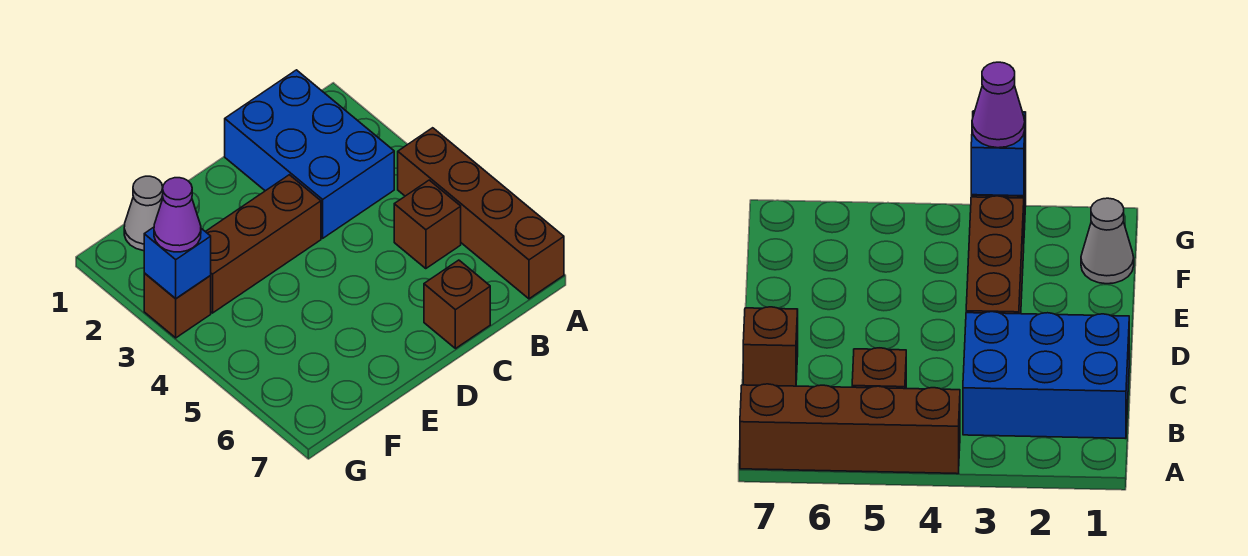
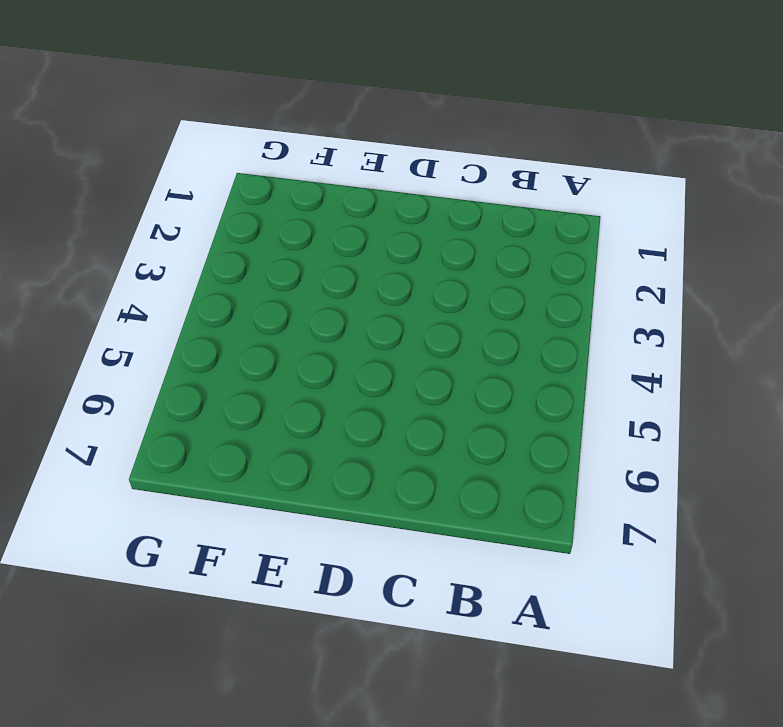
none -> brown brick A4:A7 level 1
none -> blue brick B1:C3 level 1

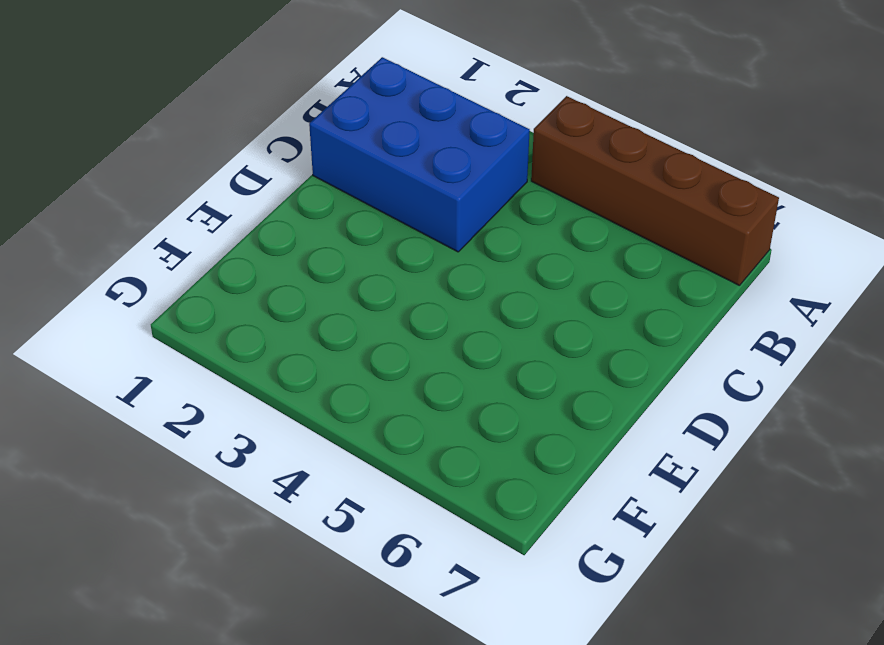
none -> brown brick B5 level 1
none -> brown brick C7 level 1

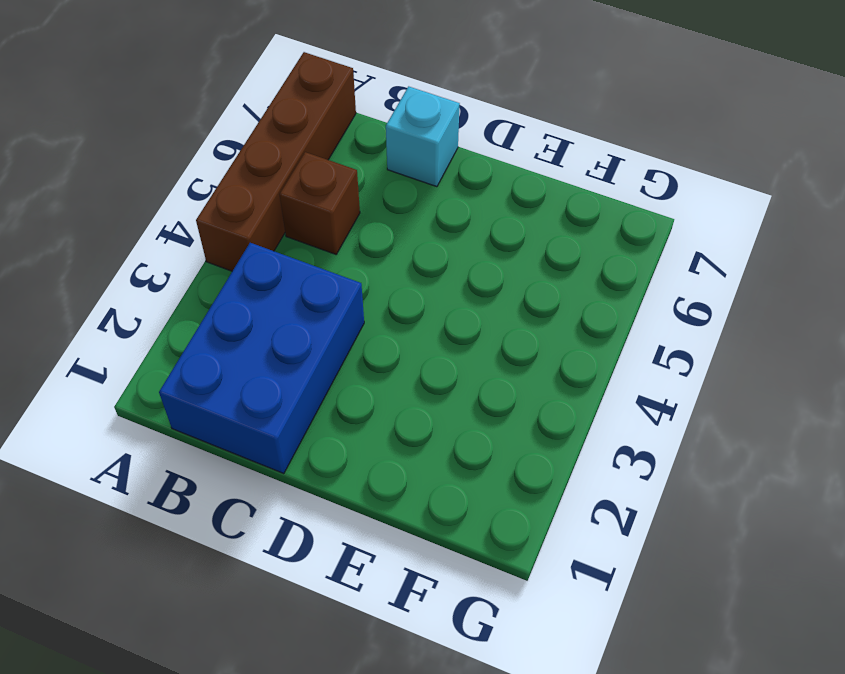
cyan brick C7 level 1 -> brown brick C7 level 1
none -> brown brick D3:F3 level 1
none -> grey cone F1 level 1

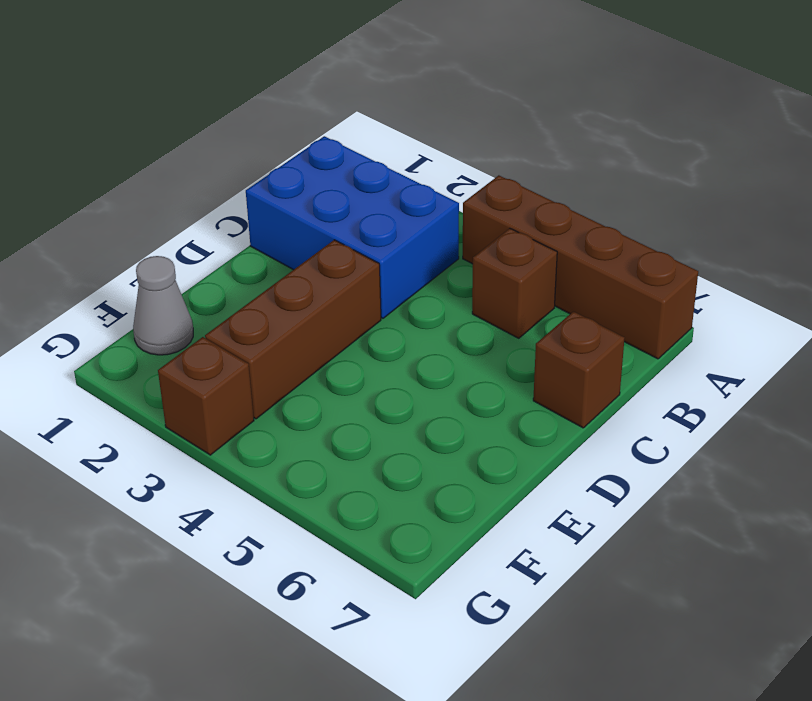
none -> blue brick G3 level 2
none -> purple cone G3 level 3

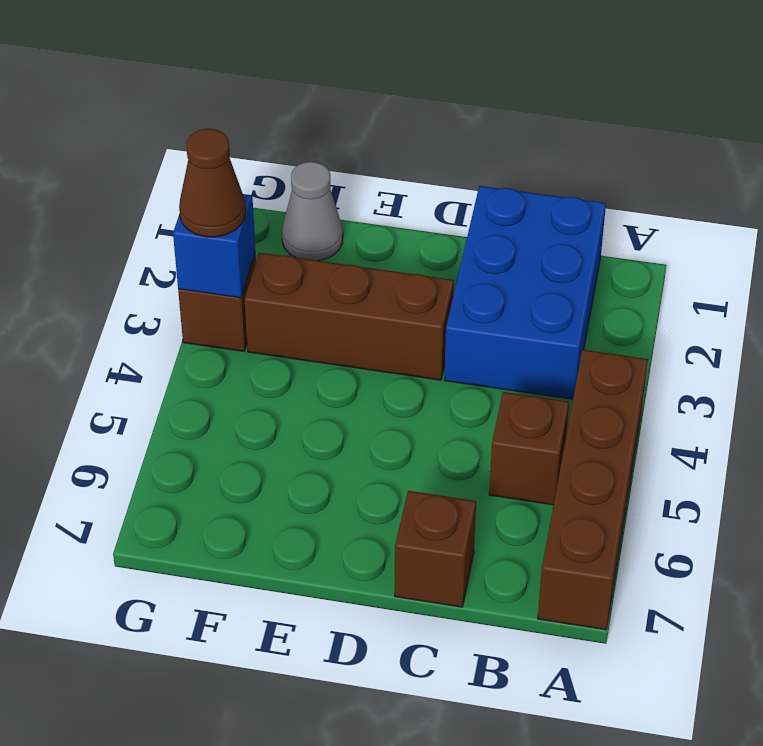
brown cone G3 level 3 -> purple cone G3 level 3

